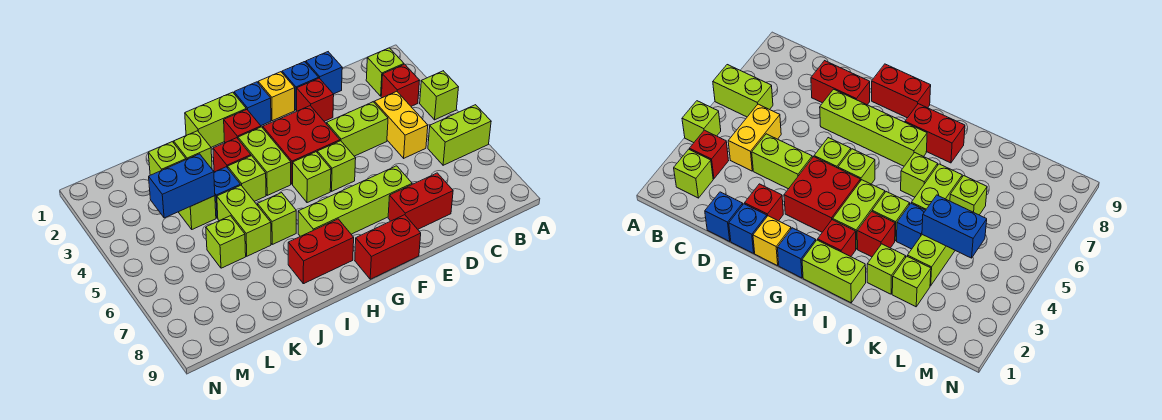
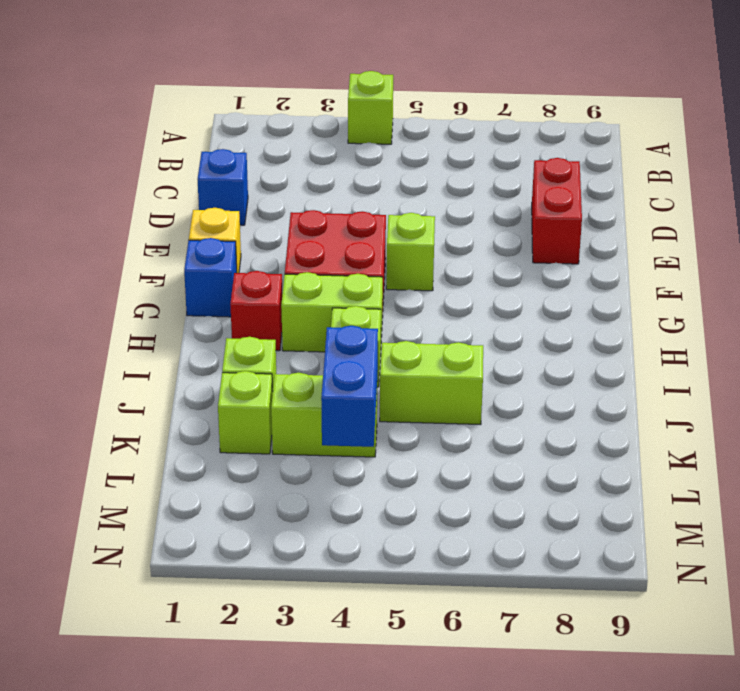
none -> lime brick A6:B6 level 1
none -> lime brick B2 level 1
none -> red brick B3 level 1
none -> yellow brick C4:C5 level 1

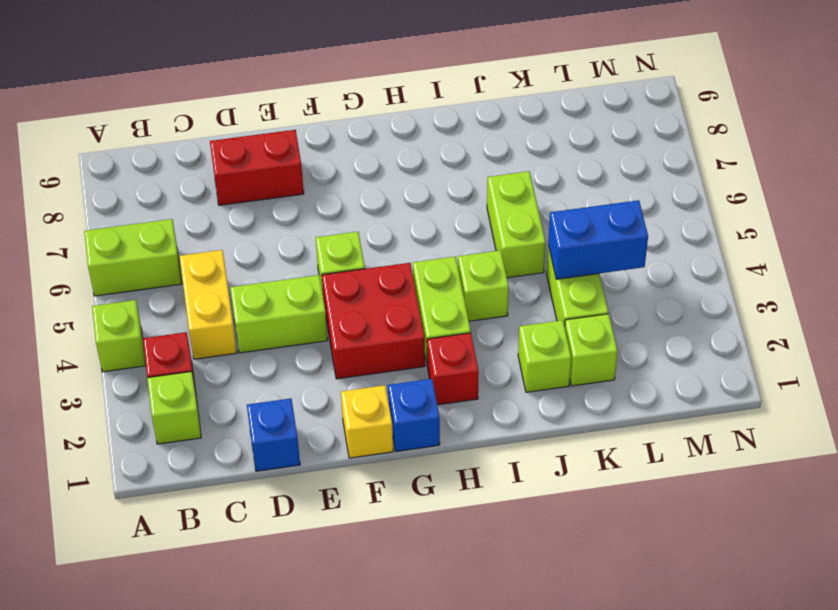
none -> blue brick E1 level 1
none -> red brick E2 level 1
none -> lime brick E7:H7 level 1
none -> red brick F9:G9 level 1

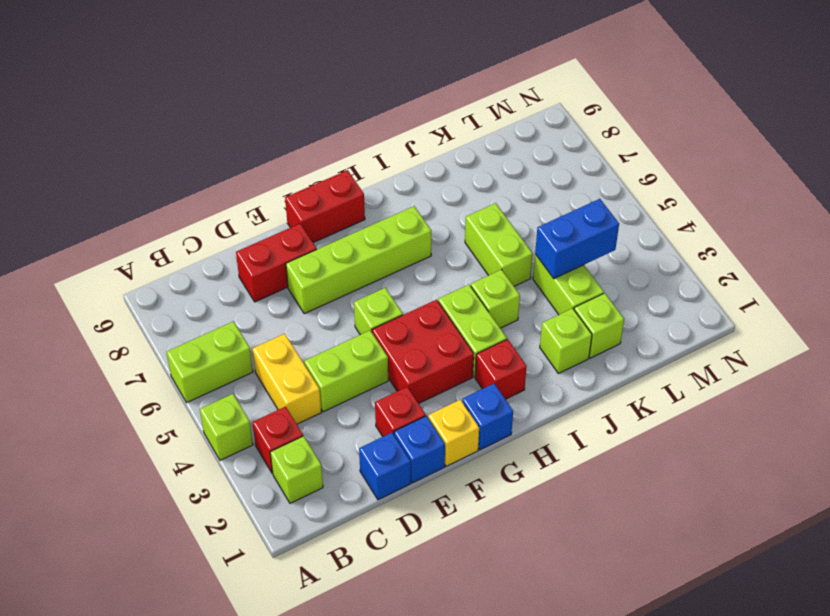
none -> lime brick G5 level 1
none -> lime brick H1:I1 level 1
none -> red brick H8:I8 level 1
none -> red brick I3 level 1

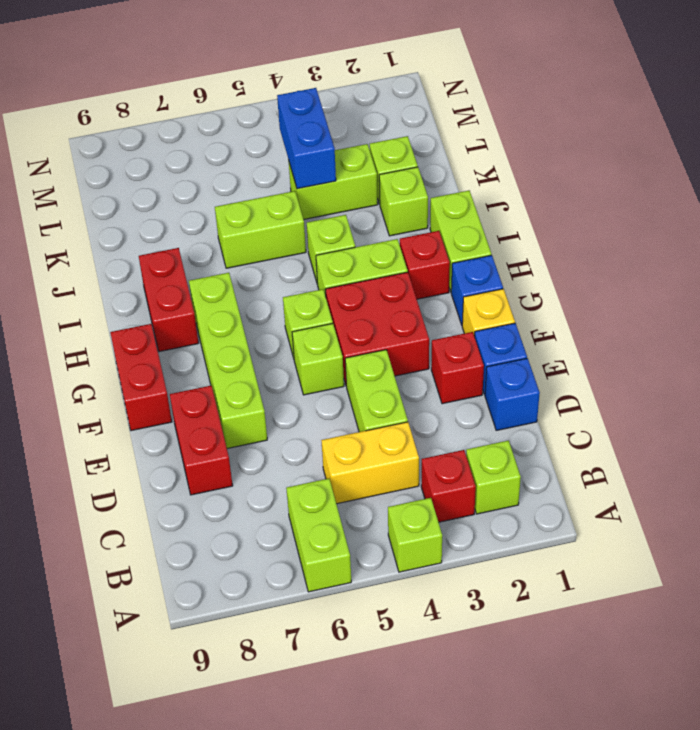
none -> red brick I3 level 1
none -> lime brick I6 level 1
none -> blue brick J4 level 1
none -> lime brick K6 level 1

